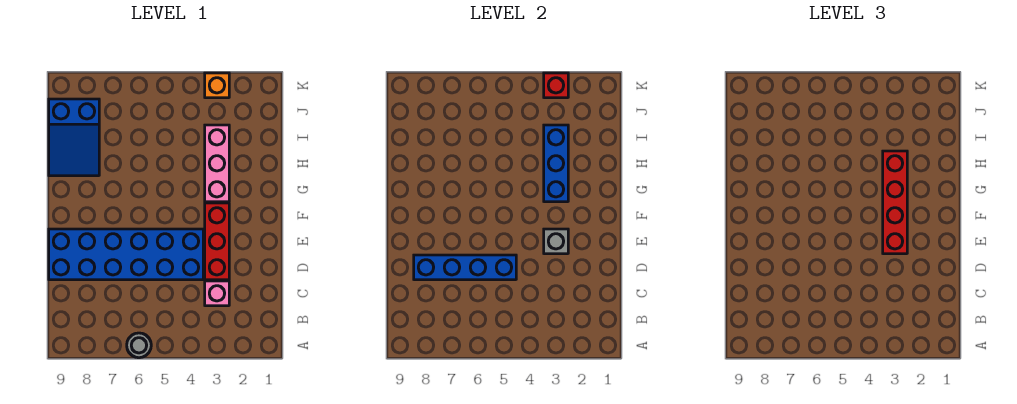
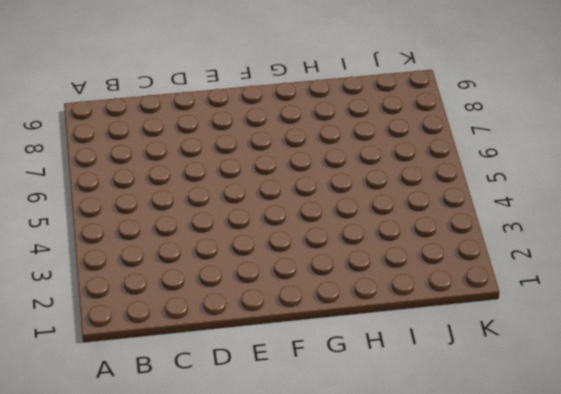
none -> grey round brick A6 level 1
none -> pink brick C3 level 1
none -> red brick D3:F3 level 1

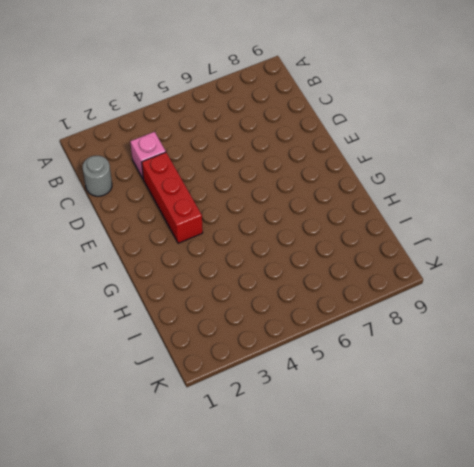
grey round brick C1 level 1 -> grey round brick A6 level 1
none -> blue brick D4:E9 level 1
none -> pink brick G3:I3 level 1
none -> blue slope H8:J9 level 1 top J

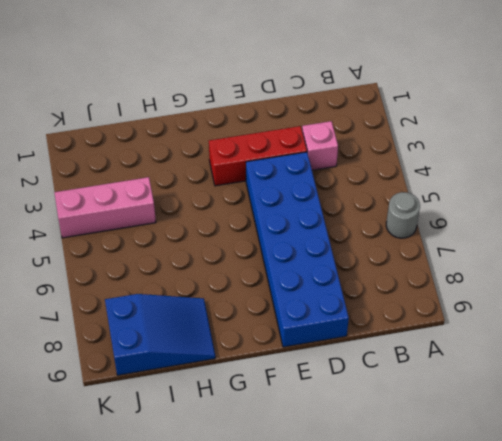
pink brick I4:K4 level 1 -> pink brick G3:I3 level 1
none -> orange brick K3 level 1
none -> blue brick D5:D8 level 2
none -> grey brick E3 level 2

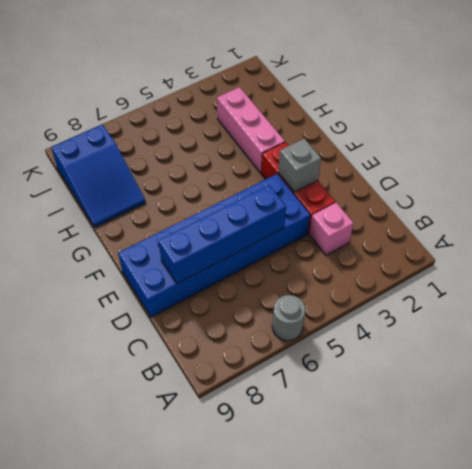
none -> orange brick K3 level 1
none -> blue brick G3:I3 level 2
none -> red brick K3 level 2

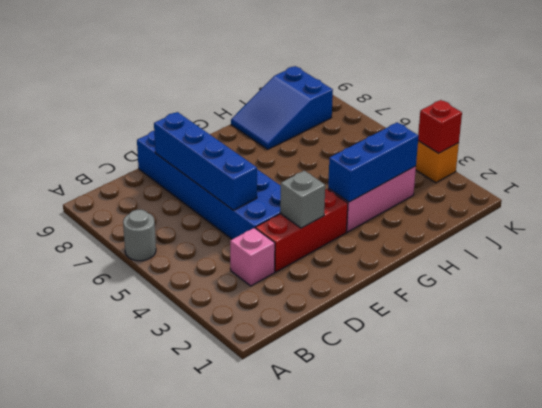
none -> red brick E3:H3 level 3

